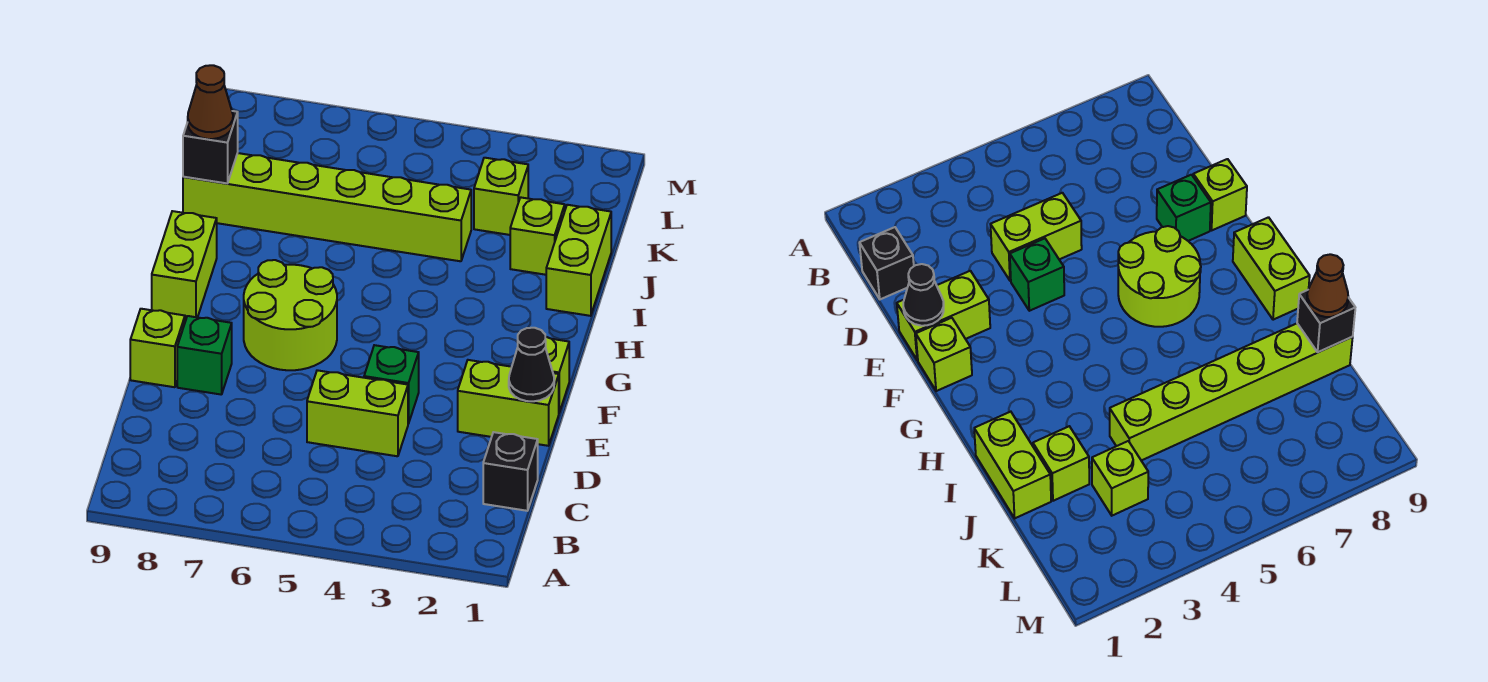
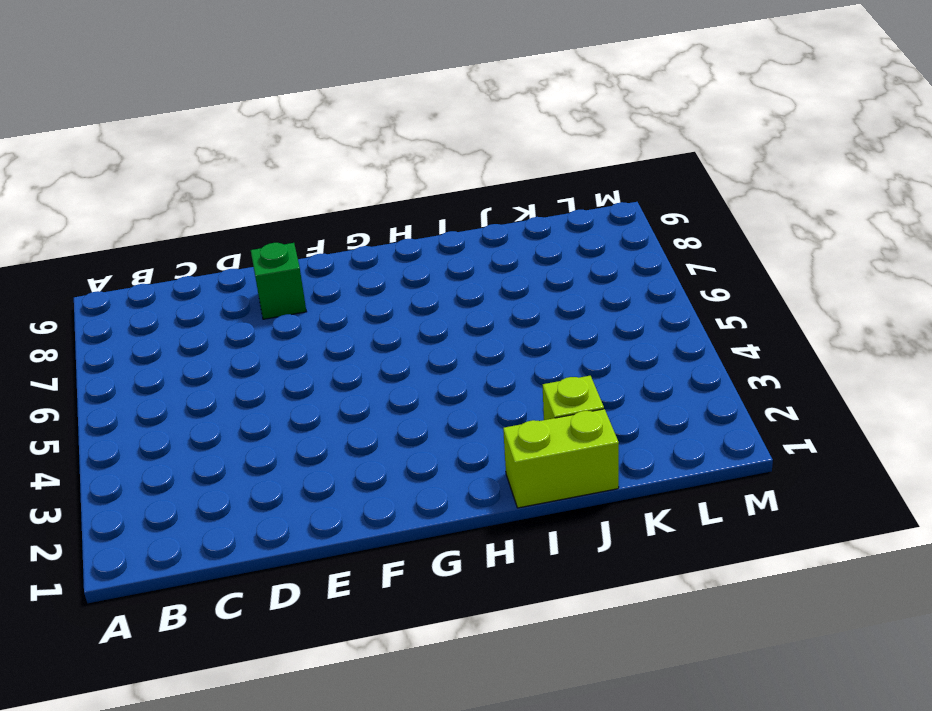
none -> black brick C1 level 1
none -> lime brick D4:D5 level 1
none -> lime brick E1:E2 level 1

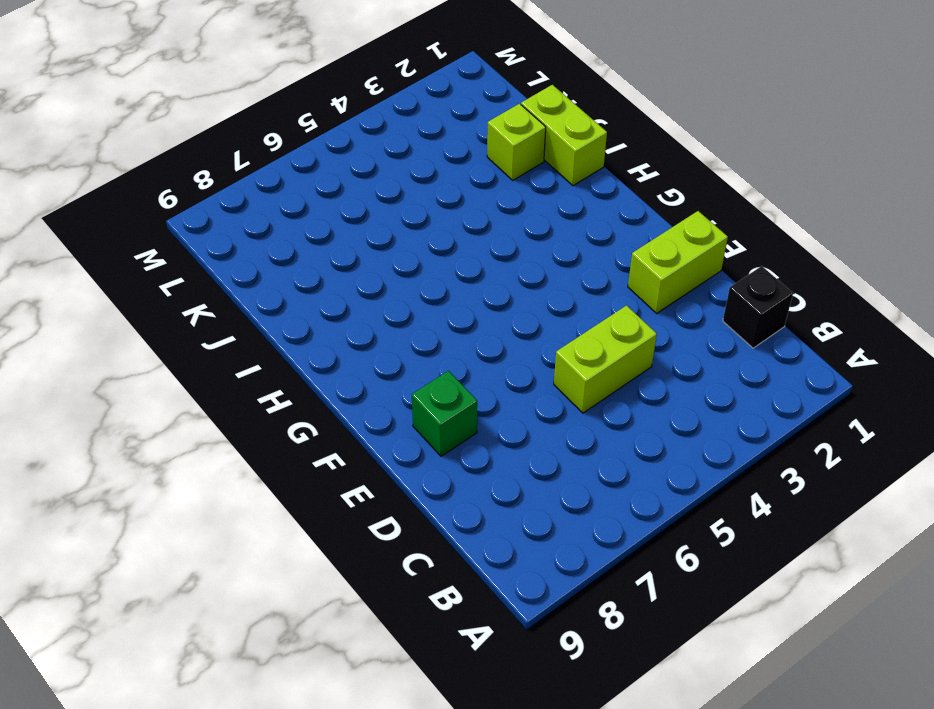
none -> green brick E4 level 1
none -> lime brick E9 level 1
none -> lime brick F1 level 1

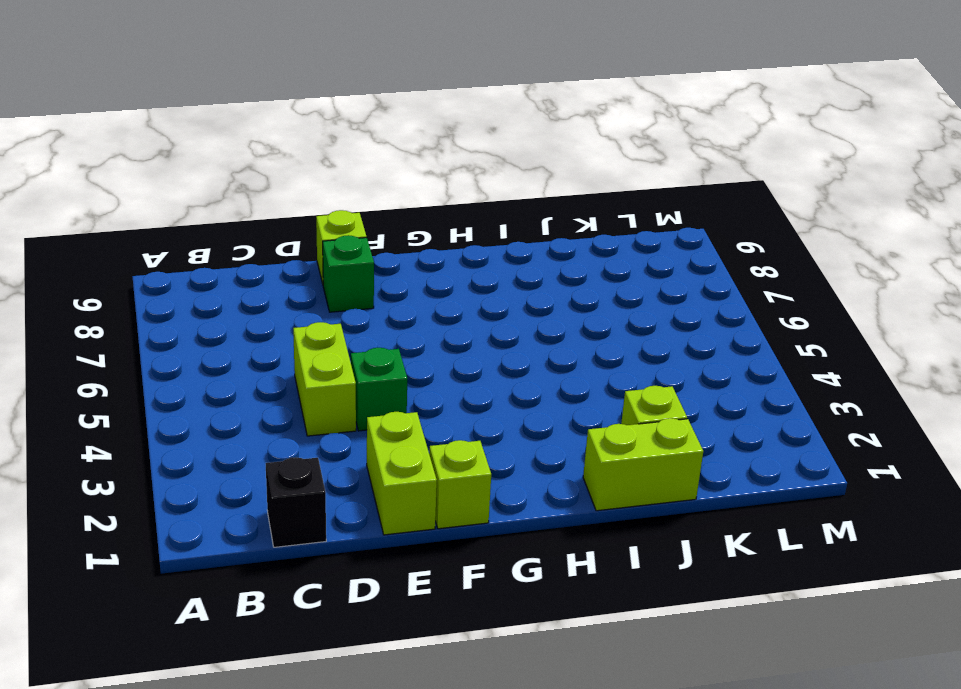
none -> lime round brick F6:G7 level 1
none -> lime brick G9:H9 level 1
none -> lime brick J4:J9 level 1

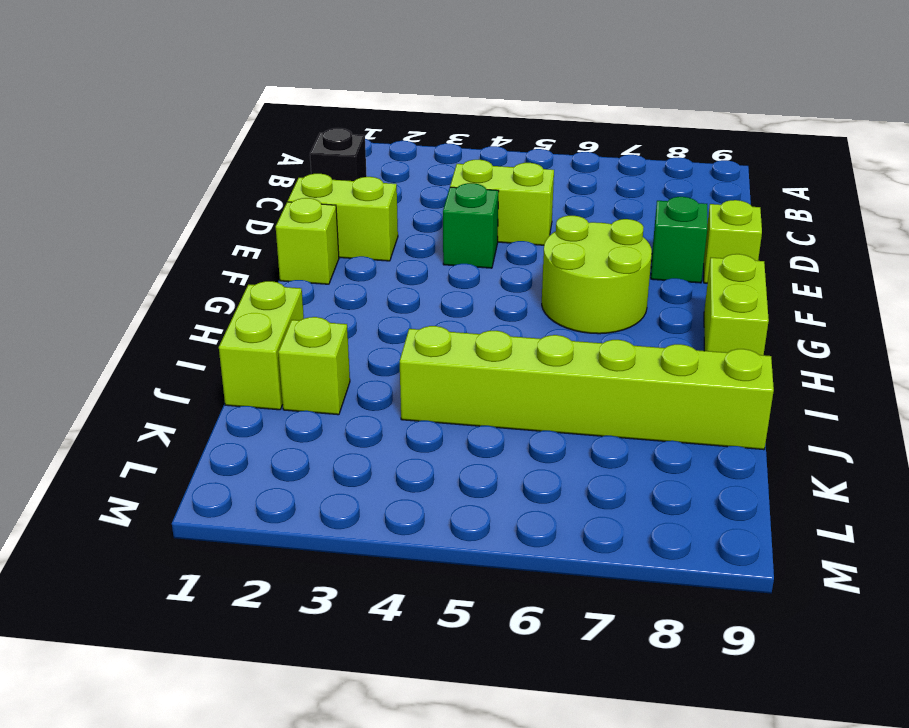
none -> lime brick K3 level 1
none -> black cone E1 level 2
none -> black brick J9 level 2

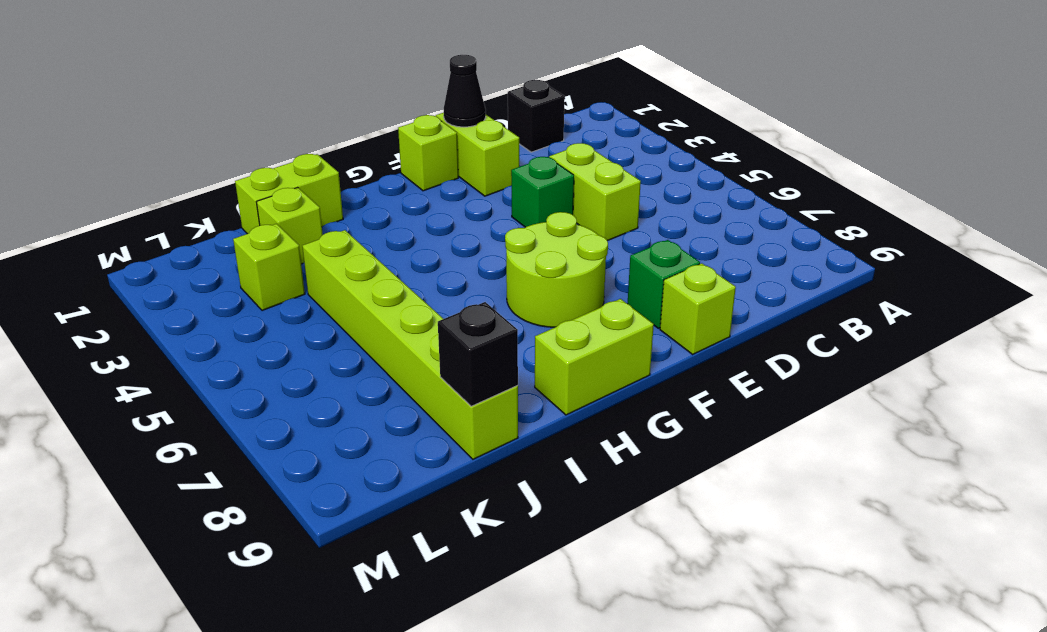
none -> brown cone J9 level 3

